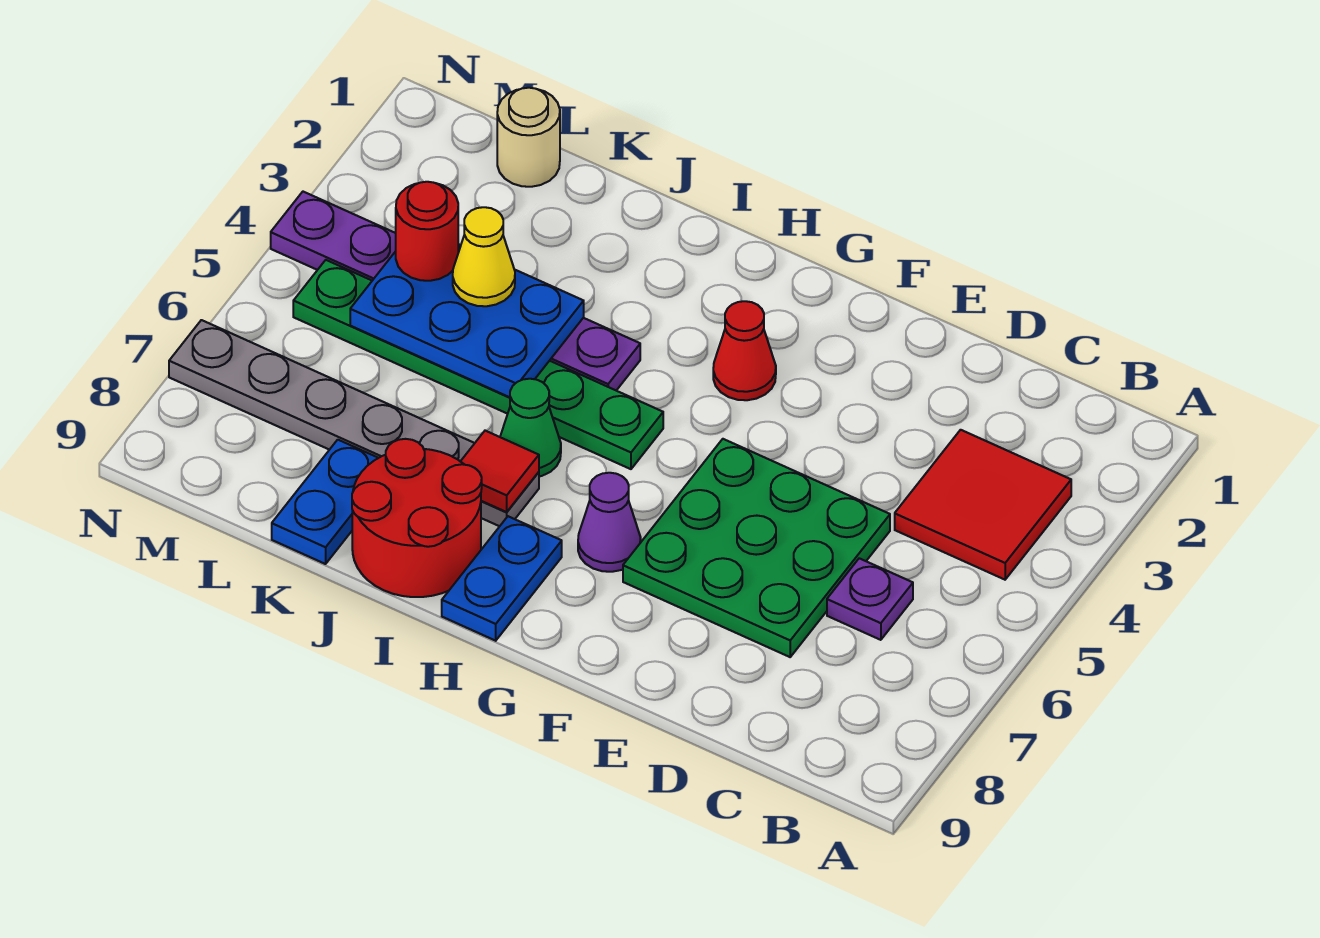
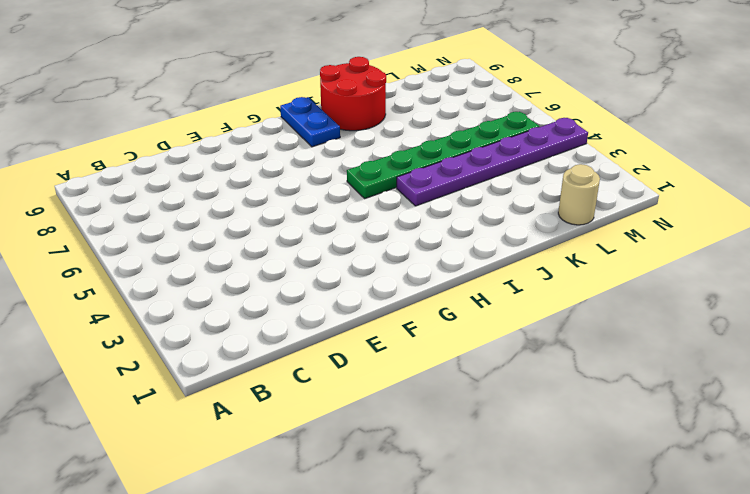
none -> red tile B3:C4 level 1
none -> purple plate C6 level 1
none -> green plate D5:F7 level 1

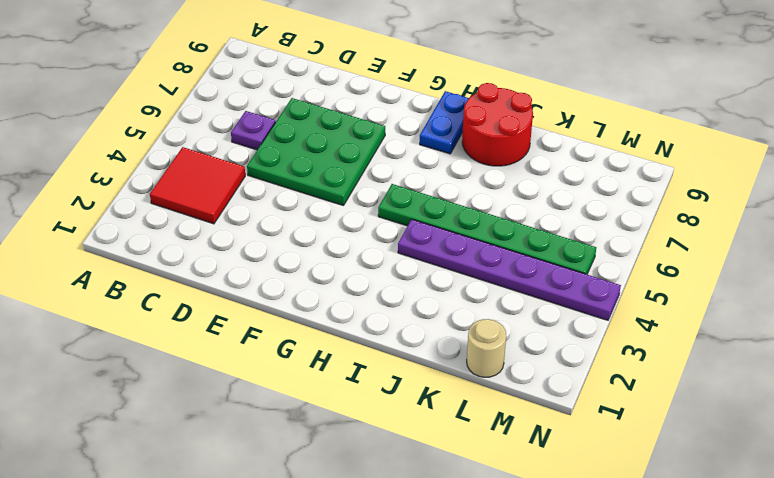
none -> red cone G3 level 1
none -> purple cone G7 level 1
none -> green cone I6 level 1

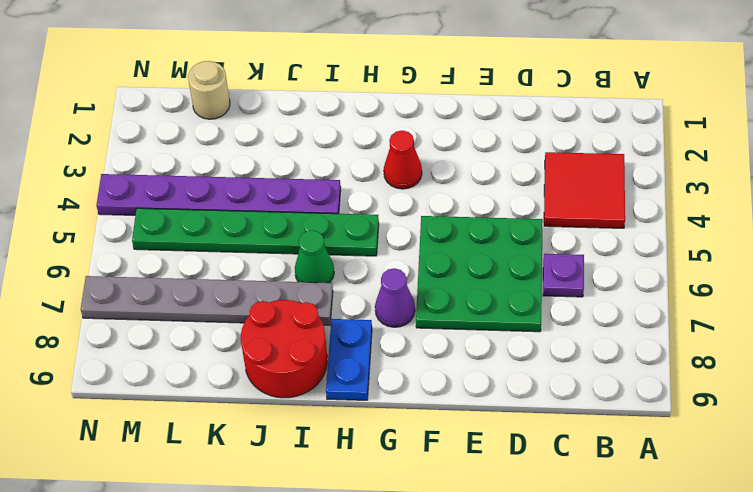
none -> blue plate K8:K9 level 1
none -> red tile I7 level 2
none -> blue plate J4:L5 level 2

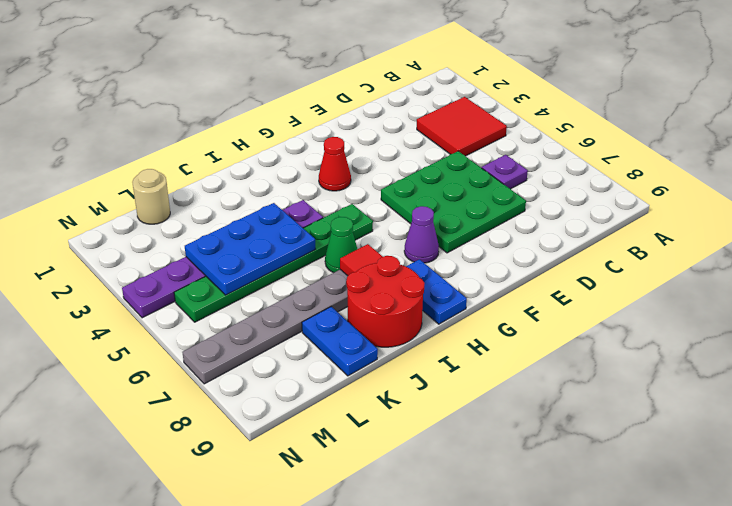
none -> yellow cone K4 level 3
none -> red round brick L4 level 3

